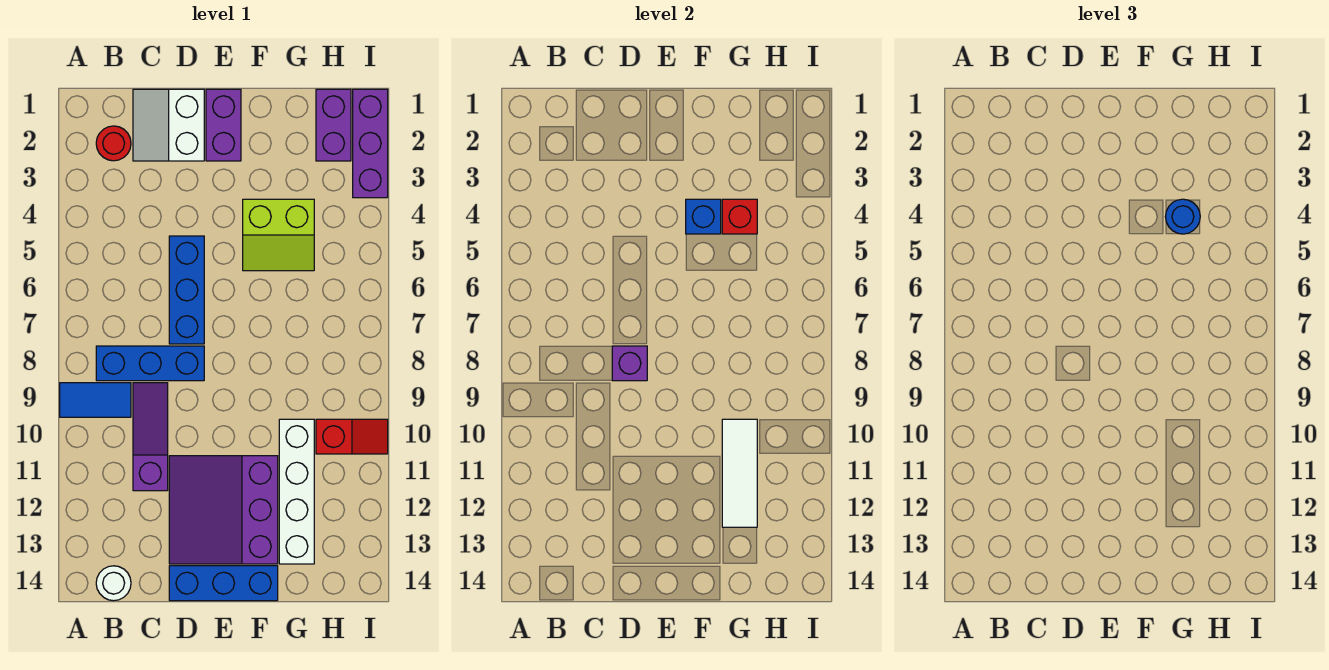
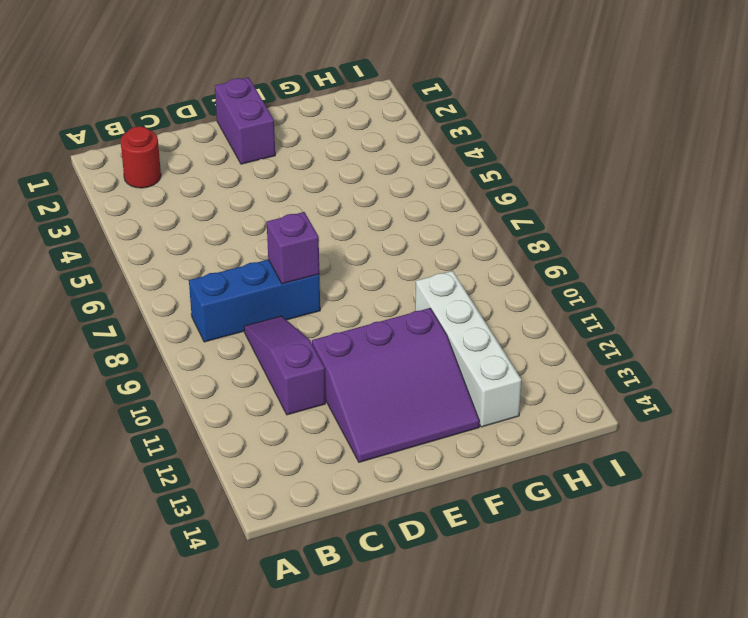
purple slope D11:F13 level 1 top 11 -> purple slope D11:F13 level 1 top F
none -> blue tile A9:B9 level 1
none -> white round brick B14 level 1
none -> white slope C1:D2 level 1 top D

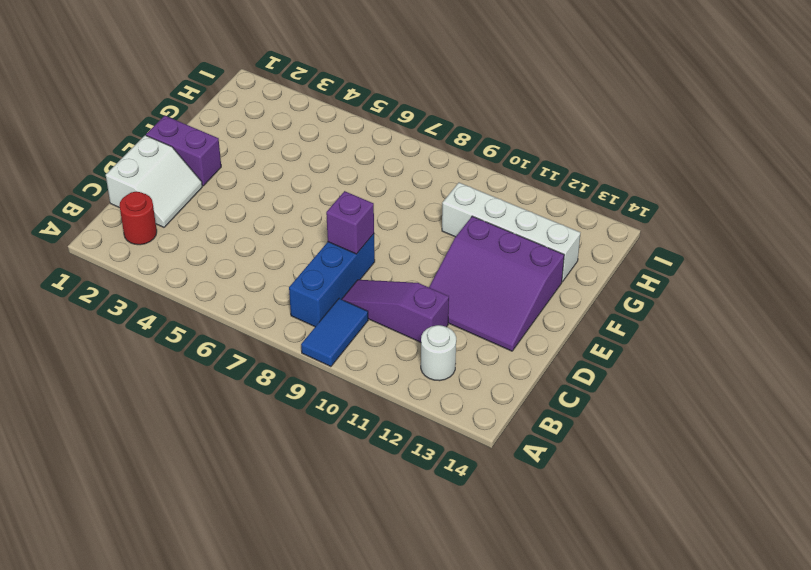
white round brick B12 level 1 -> white round brick B14 level 1
white slope C1:D2 level 1 top 1 -> white slope C1:D2 level 1 top D
none -> blue brick D5:D7 level 1
none -> blue brick D14:F14 level 1
none -> lime slope F4:G5 level 1 top 4

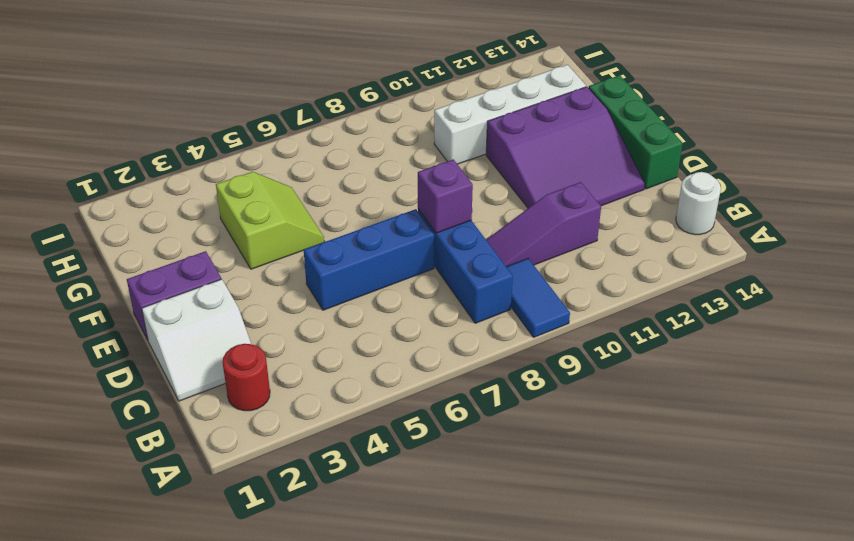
green brick D14:F14 level 1 -> blue brick D14:F14 level 1
none -> purple brick H1:H2 level 1
none -> red slope H10:I10 level 1 top H
none -> purple brick I1:I3 level 1

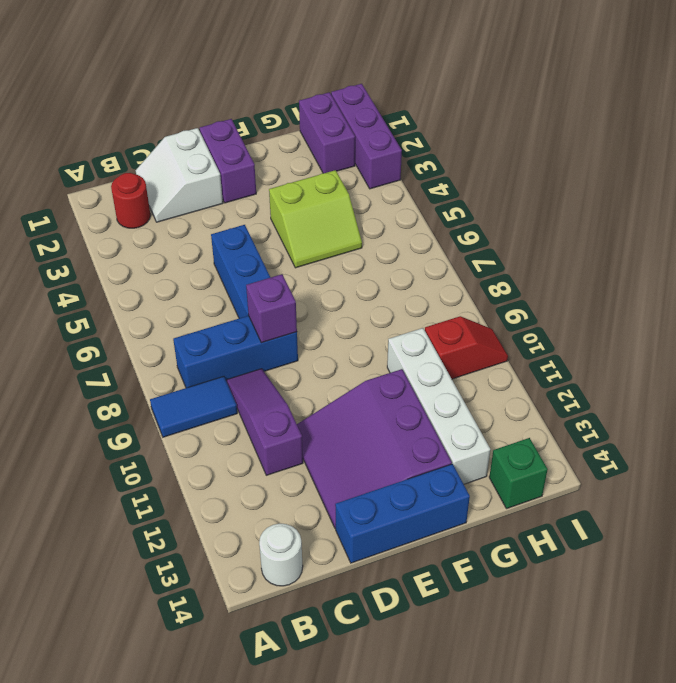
green brick H14 level 1 -> none
none -> blue brick F4 level 2
none -> red brick G4 level 2
none -> white tile G10:G12 level 2

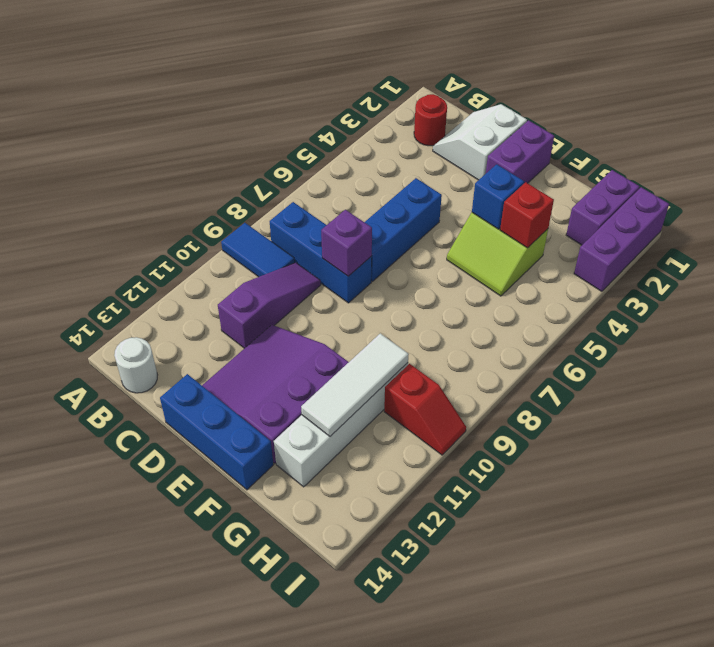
none -> blue round brick G4 level 3

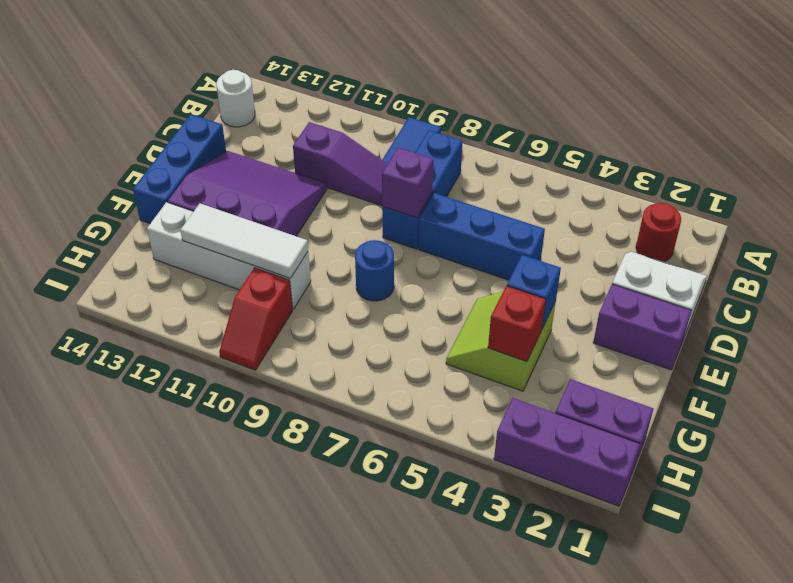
blue round brick F8 level 1 -> blue round brick G4 level 3

